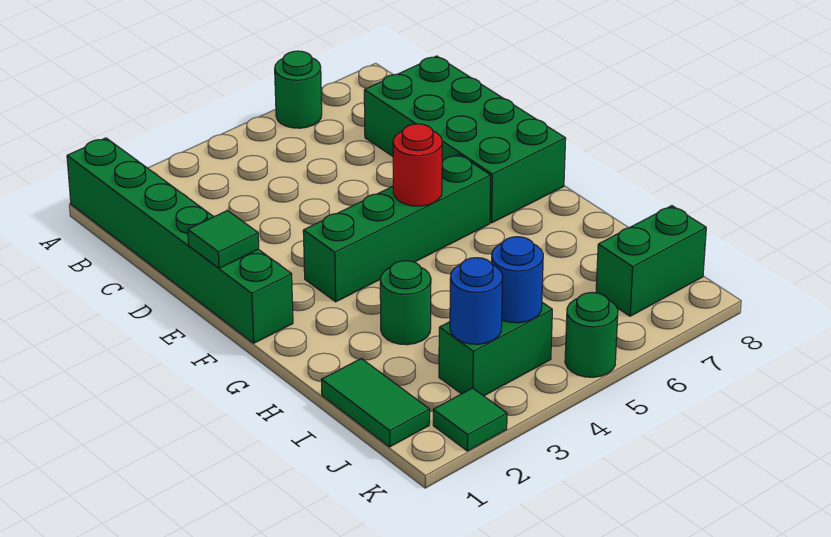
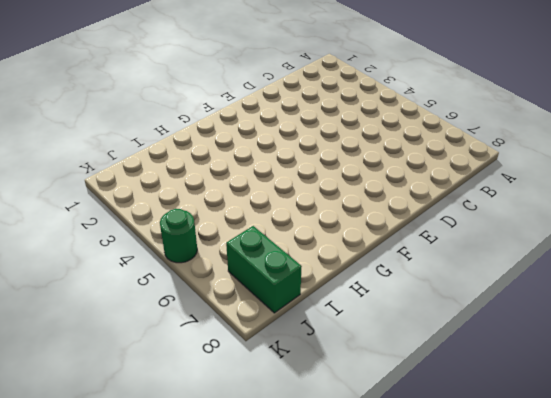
none -> green brick A1:F1 level 1
none -> green round brick A6 level 1
none -> green brick C7:F8 level 1

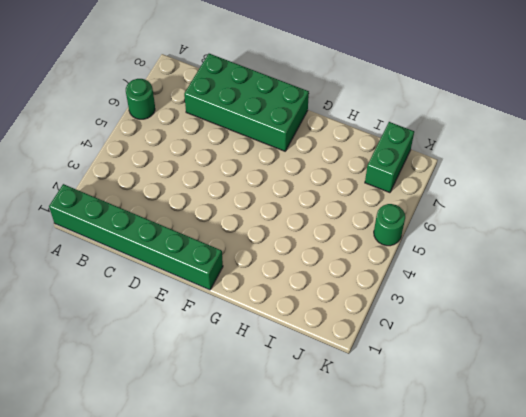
none -> green brick F3:F6 level 1
none -> green round brick H3 level 1
none -> green tile I1:J1 level 1

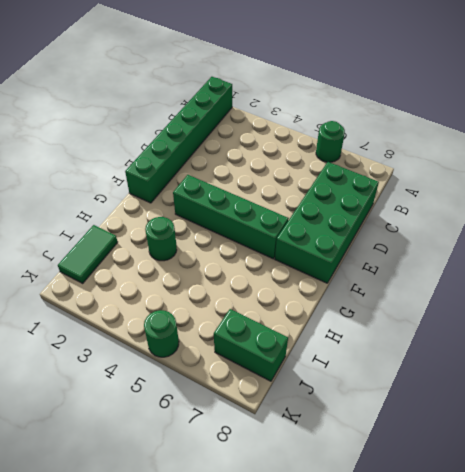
none -> green brick J3:J4 level 1
none -> green tile K2 level 1
none -> green tile E1 level 2

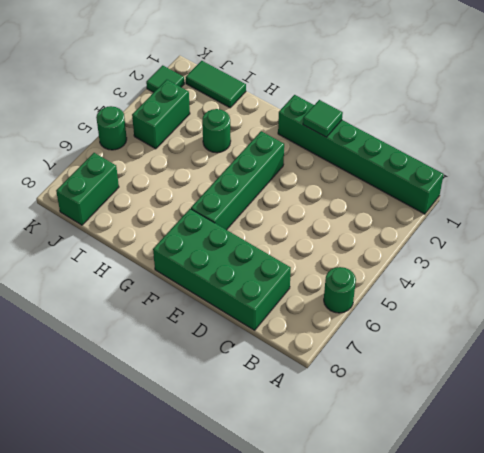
none -> red round brick F5 level 2
none -> blue round brick J3 level 2
none -> blue round brick J4 level 2

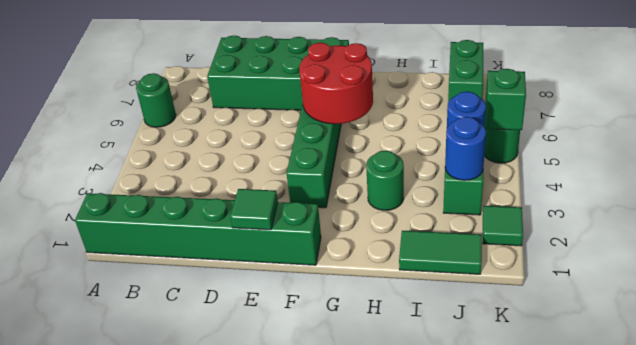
red round brick F5:G6 level 2 -> red round brick F5 level 2
green brick K5 level 2 -> none

